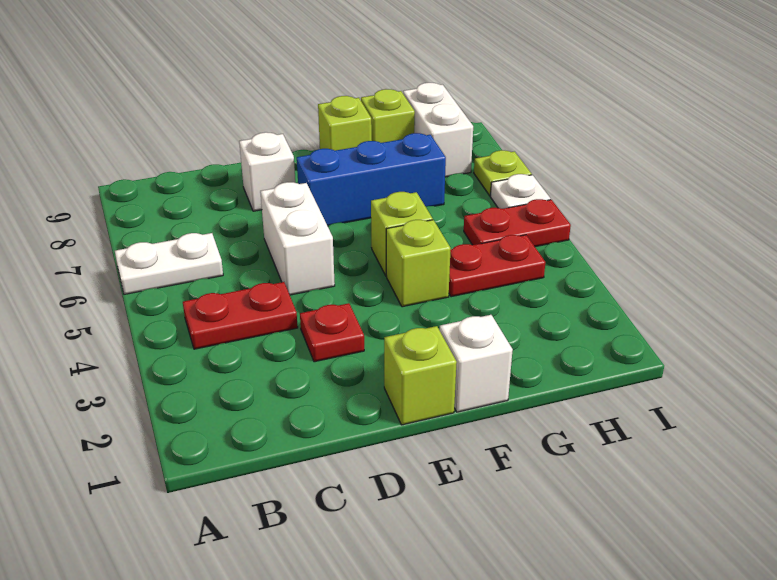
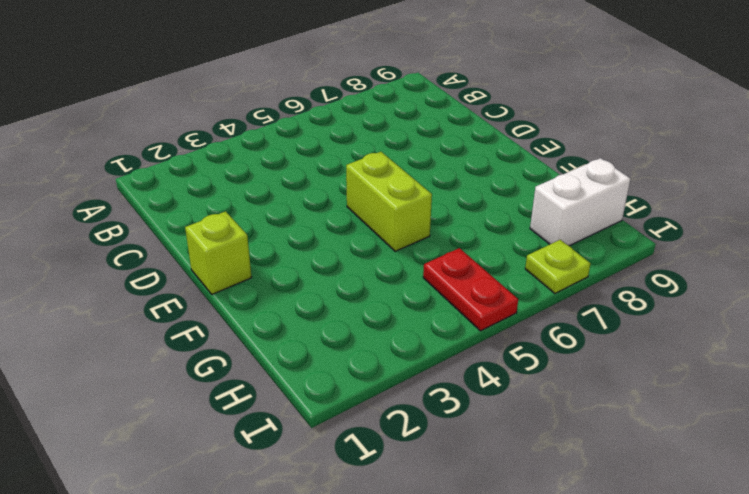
lime brick E5:F5 level 1 -> lime brick F5 level 1
none -> white plate A6:B6 level 1
none -> red plate B4:C4 level 1
none -> red plate D3 level 1

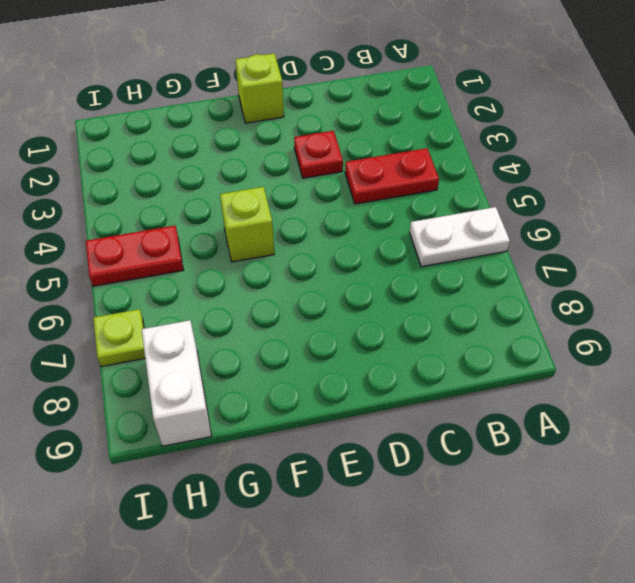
none -> white brick D5:D6 level 1
none -> white brick D8 level 1
none -> blue brick E7:G7 level 1

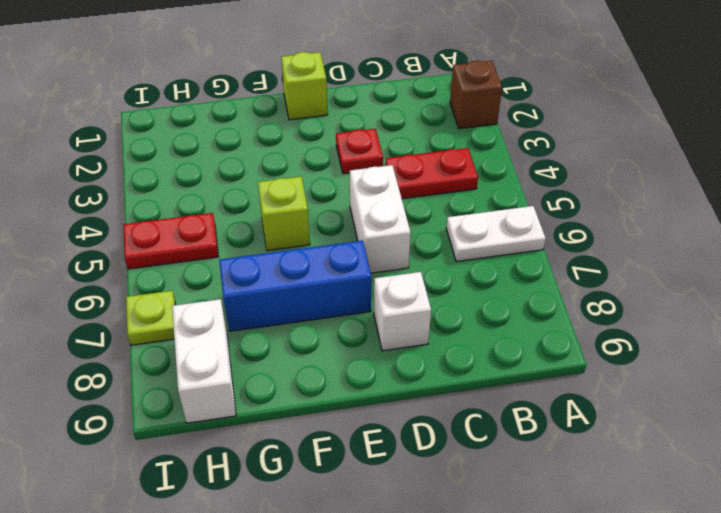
brown brick A2 level 1 -> none
none -> white brick F1 level 1
none -> lime brick F4 level 1
none -> lime brick F9 level 1

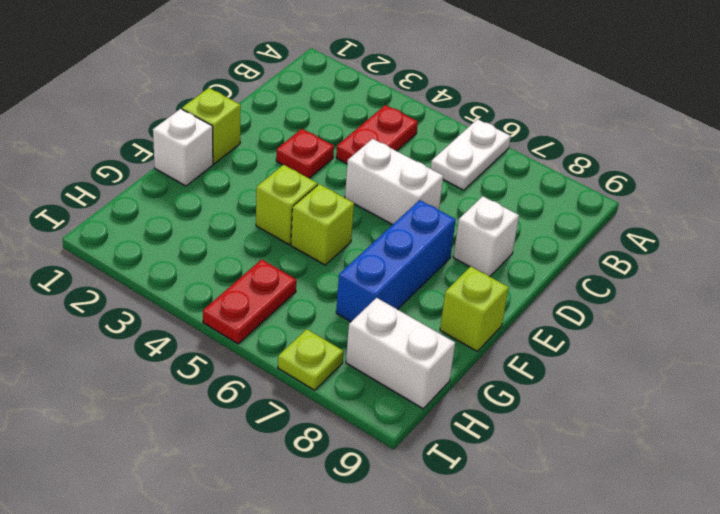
none -> red plate G4:H4 level 1
none -> lime brick G9 level 1
none -> white plate I6 level 1

